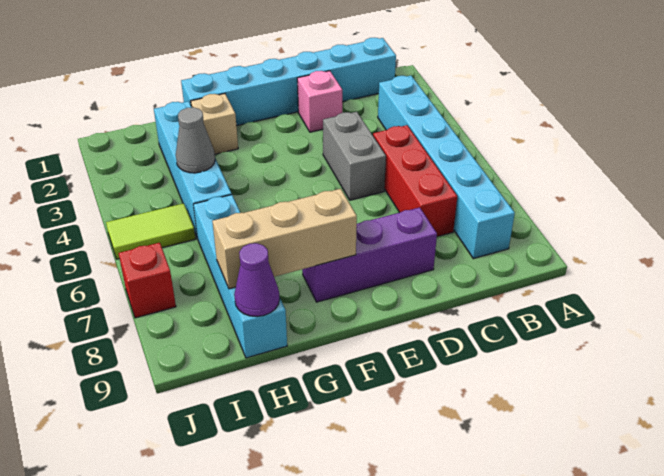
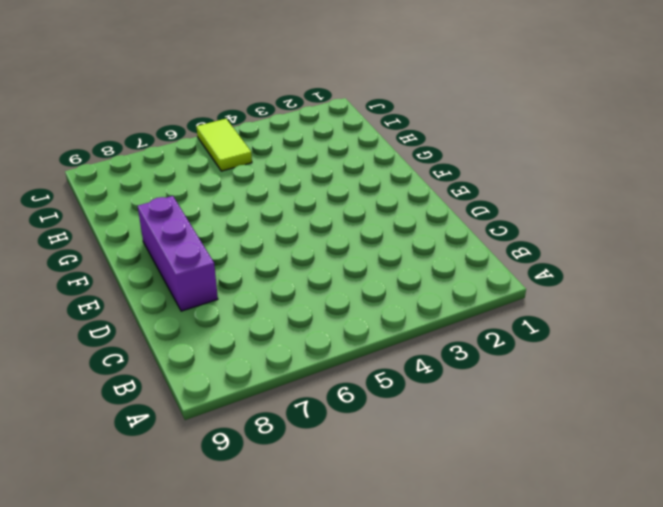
none -> cyan brick B1:G1 level 1
none -> cyan brick B3:B8 level 1
none -> red brick C5:C7 level 1

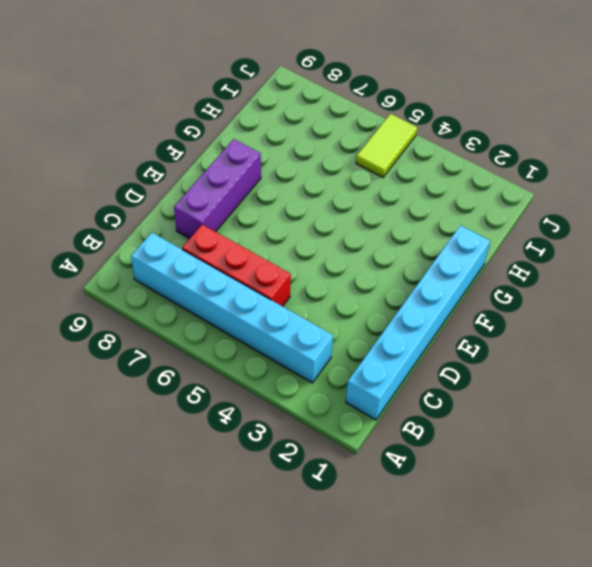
none -> pink brick D2 level 1
none -> grey brick D4:D5 level 1
none -> tan brick G2 level 1

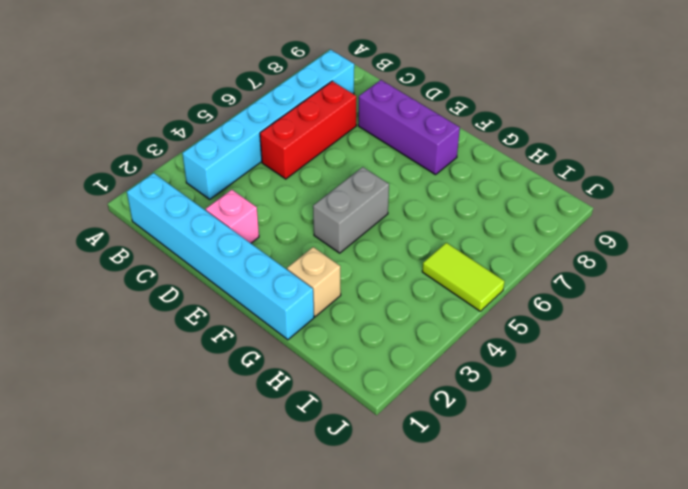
grey brick F4:F5 level 1 -> grey brick D4:D5 level 1
none -> cyan brick H2:H5 level 1
none -> cyan brick H6:H9 level 1
none -> red brick J7 level 1

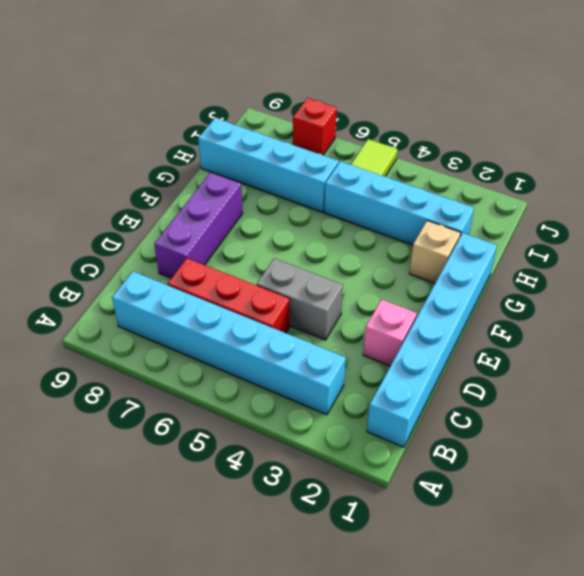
none -> tan brick F8:H8 level 2
none -> grey cone H4 level 2
none -> purple cone H9 level 2

